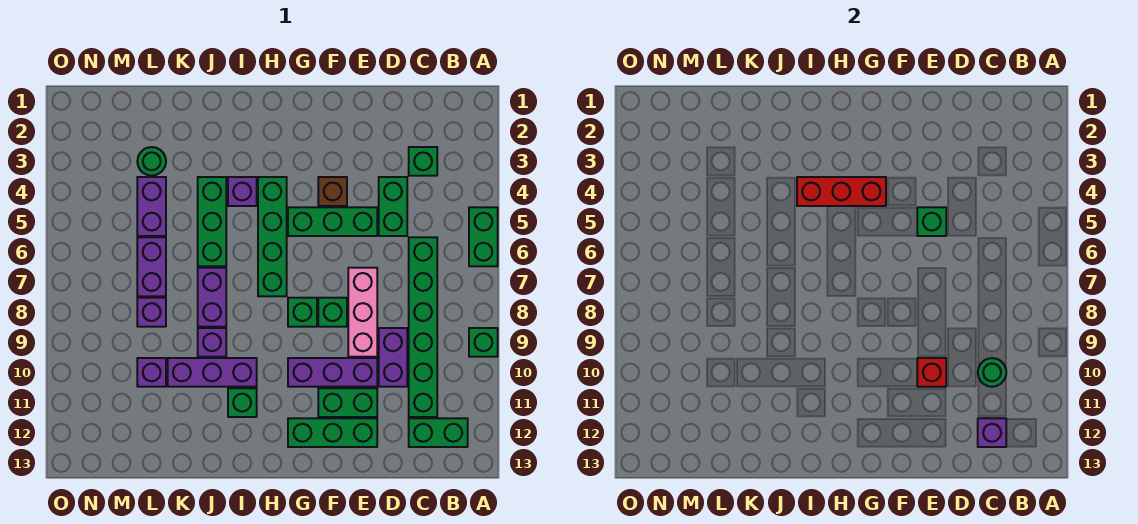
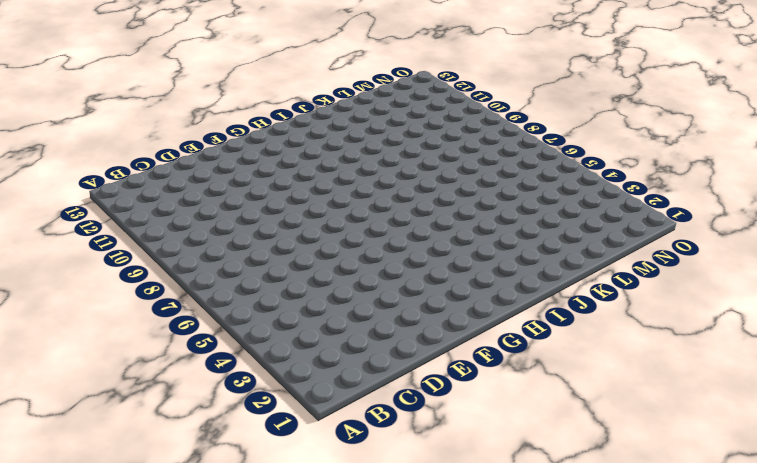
none -> green brick A5:A6 level 1
none -> green brick A9 level 1
none -> green brick B12:C12 level 1
none -> green brick C3 level 1

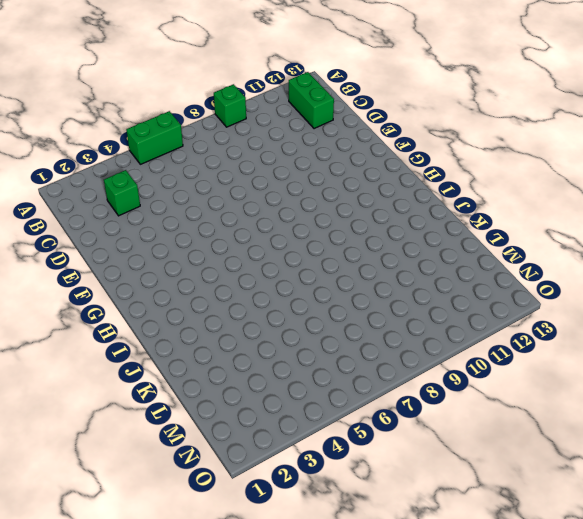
none -> green brick C6:C11 level 1
none -> green brick D4:D5 level 1
none -> purple brick D9:D10 level 1
none -> green brick E5:G5 level 1

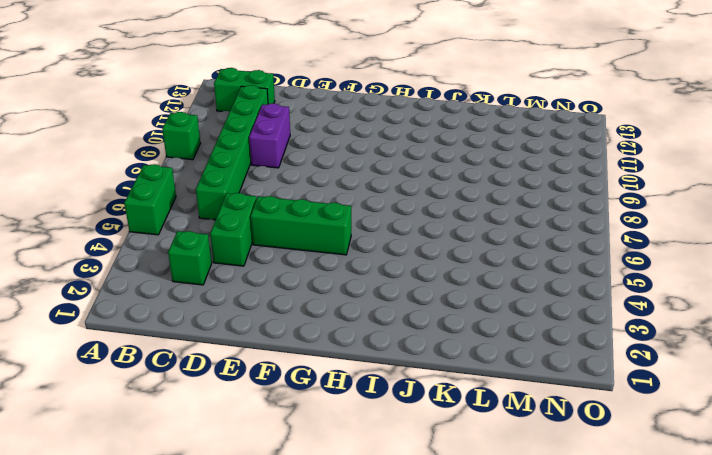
none -> pink brick E7:E9 level 1
none -> purple brick E10:G10 level 1
none -> green brick E11:F11 level 1
none -> green brick E12:G12 level 1

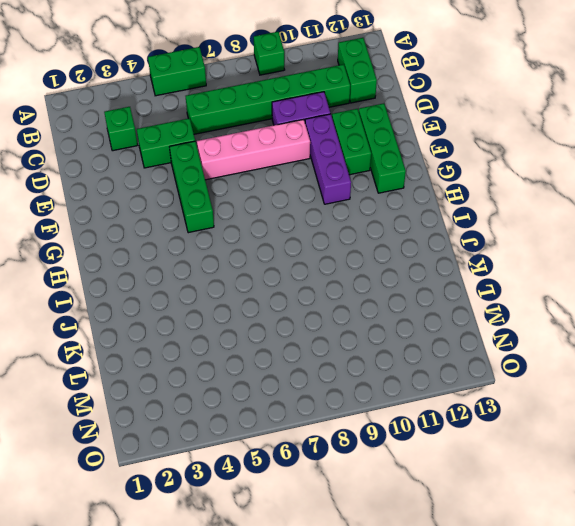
pink brick E6:E9 level 1 -> pink brick E7:E9 level 1
none -> brown brick F4 level 1
none -> green brick F8 level 1
none -> green brick G8 level 1
none -> green brick H4:H7 level 1

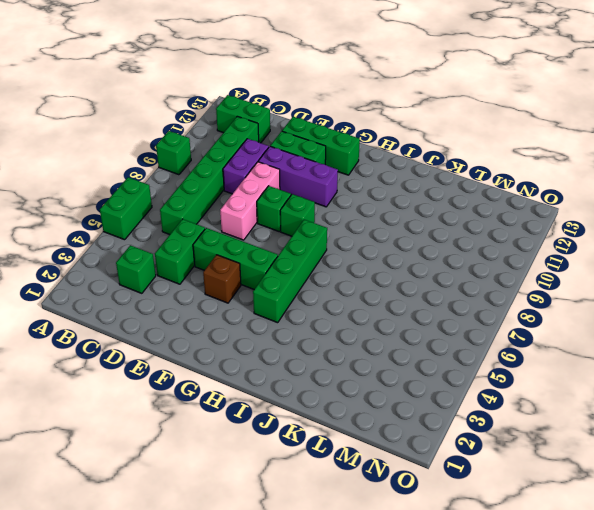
none -> purple brick I4 level 1
none -> purple brick I10:K10 level 1
none -> green brick I11 level 1
none -> green brick J4:J6 level 1

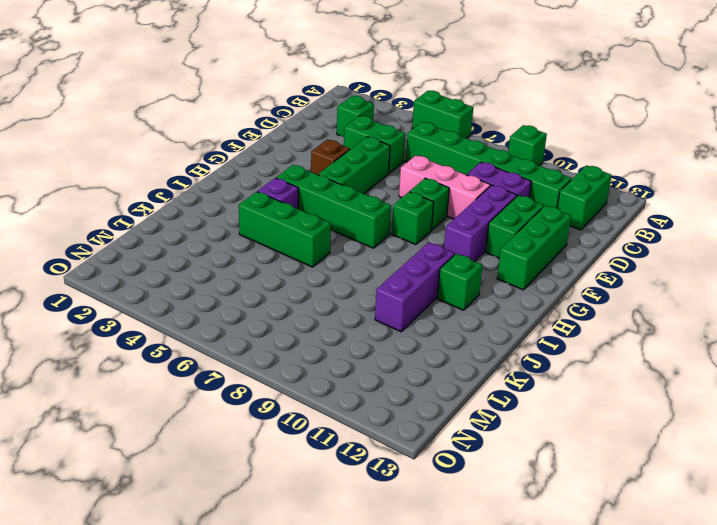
none -> purple brick J7:J8 level 1
none -> purple brick J9 level 1
none -> green round brick L3 level 1
none -> purple brick L4:L5 level 1

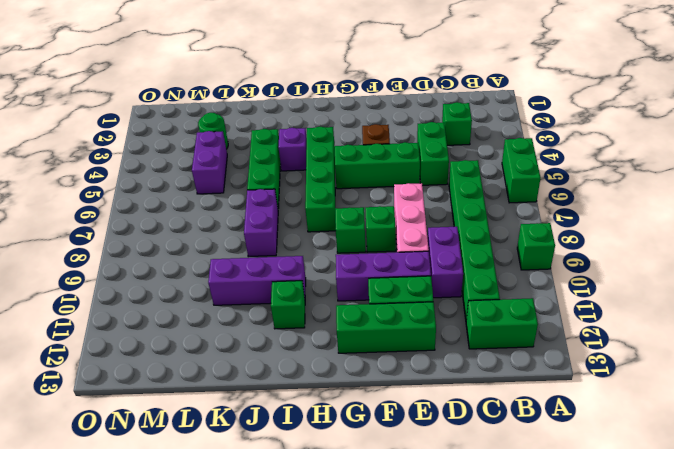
none -> purple brick J9 level 1
none -> purple brick L6:L7 level 1
none -> purple brick L8 level 1
none -> purple brick L10 level 1

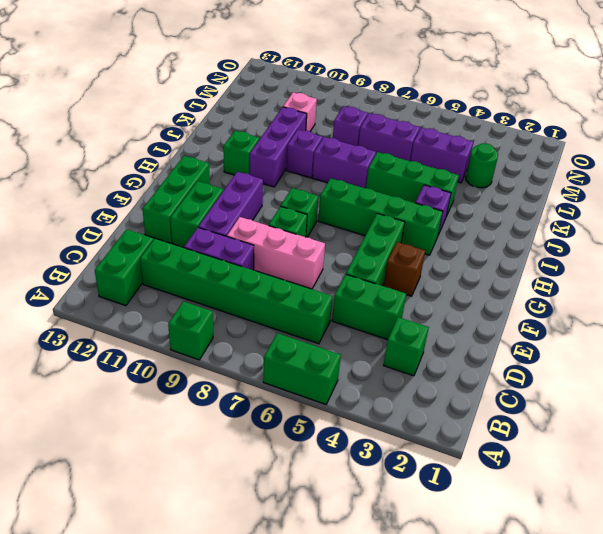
pink brick L10 level 1 -> purple brick L10 level 1
none -> green round brick C10 level 2
none -> purple brick C12 level 2
none -> green brick E5 level 2
none -> red brick E10 level 2

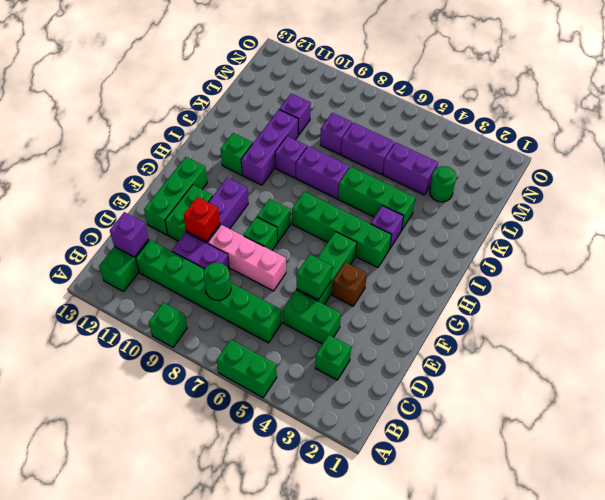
green round brick C8 level 2 -> green round brick C10 level 2
none -> red brick G4:I4 level 2

